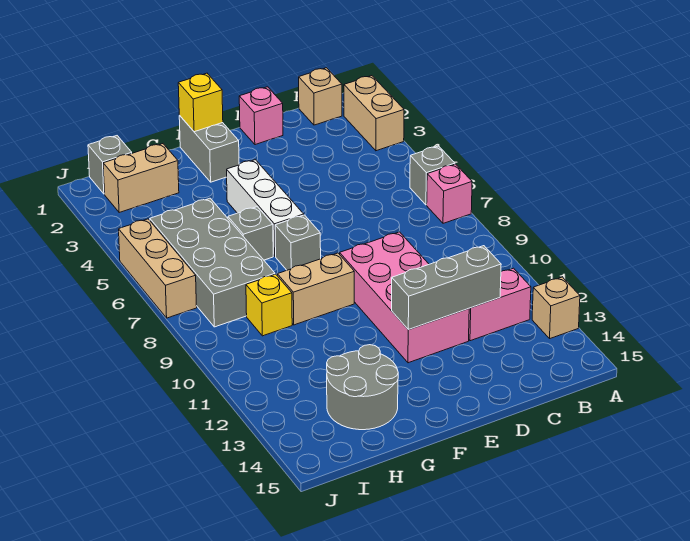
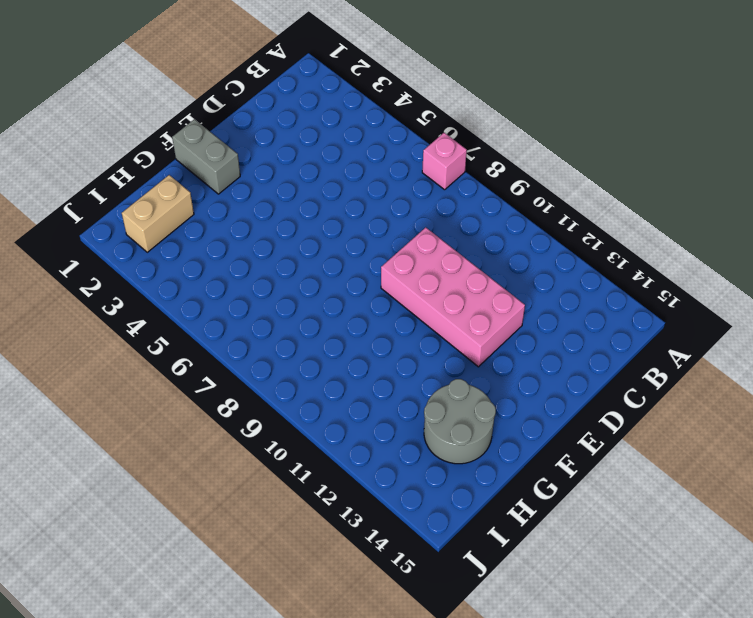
none -> tan brick A2:A3 level 1
none -> grey brick A6 level 1
none -> tan brick A13 level 1

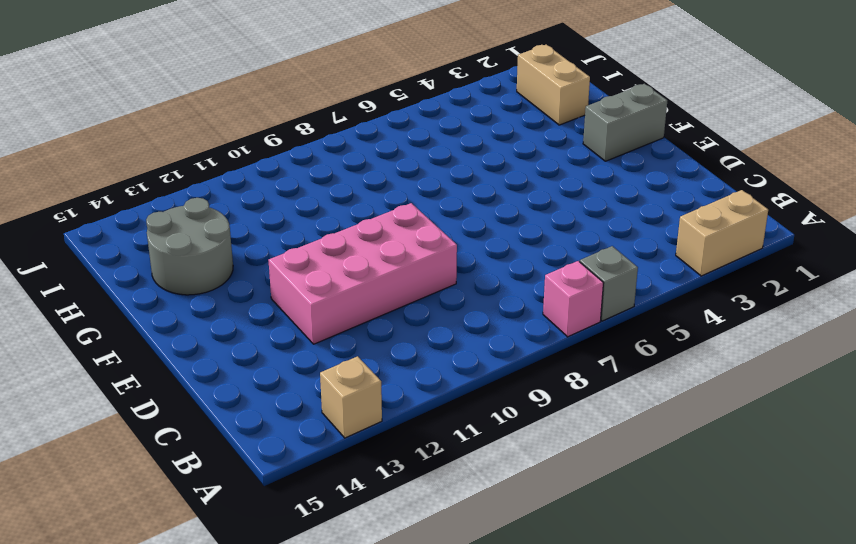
none -> tan brick B1 level 1
none -> pink brick B12:C12 level 1
none -> pink brick D1 level 1

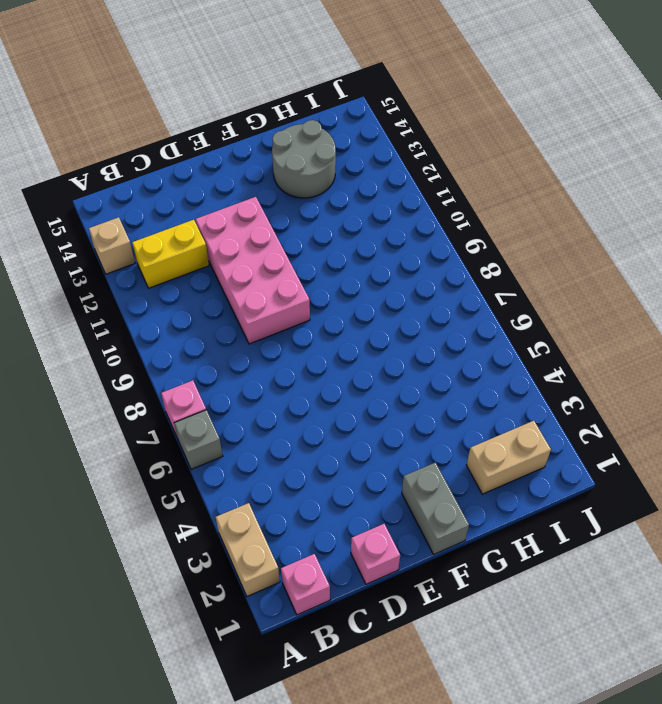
pink brick B1 level 1 -> tan brick B1 level 1
yellow brick B12:C12 level 1 -> pink brick B12:C12 level 1
none -> white brick F4:F6 level 1
none -> grey brick F7 level 1
none -> tan brick F9:G9 level 1

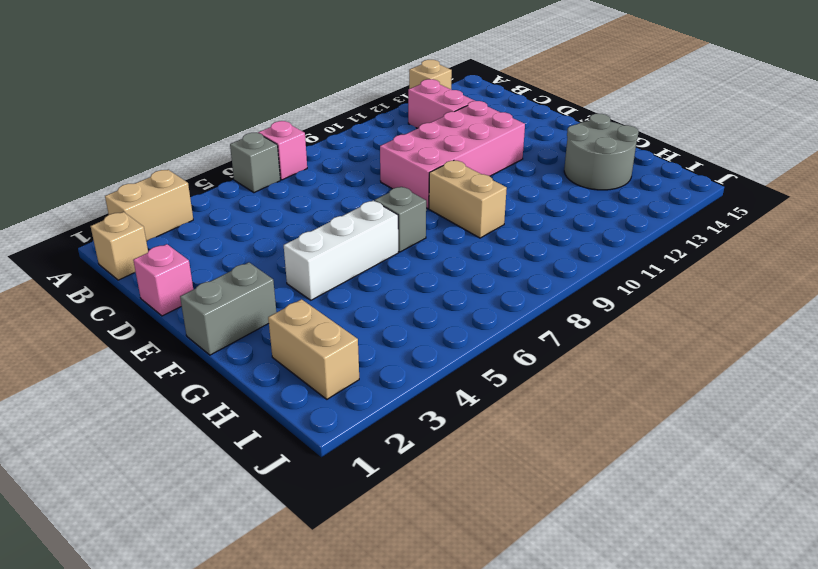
none -> grey brick G6 level 1
none -> grey brick H5:I8 level 1
none -> yellow brick H9 level 1

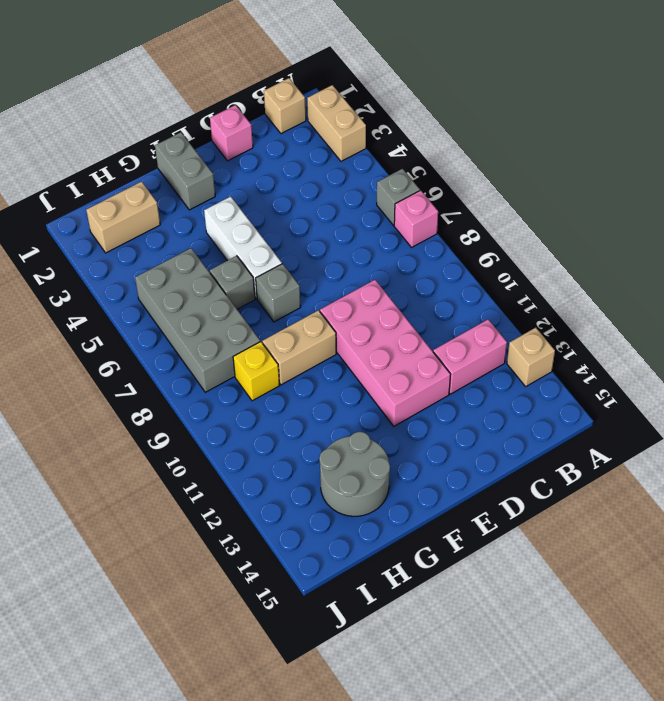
none -> grey brick I1 level 1
none -> tan brick J5:J7 level 1
none -> grey brick C12:E12 level 2

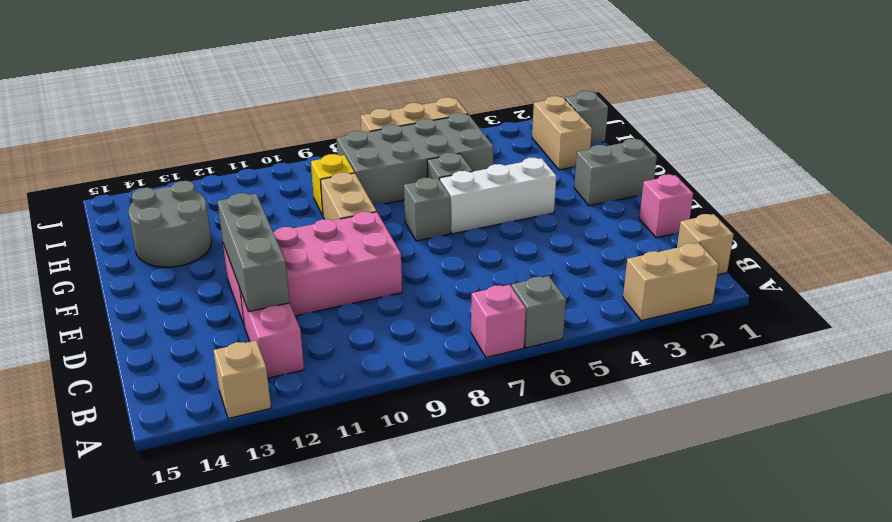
none -> yellow brick F1 level 2

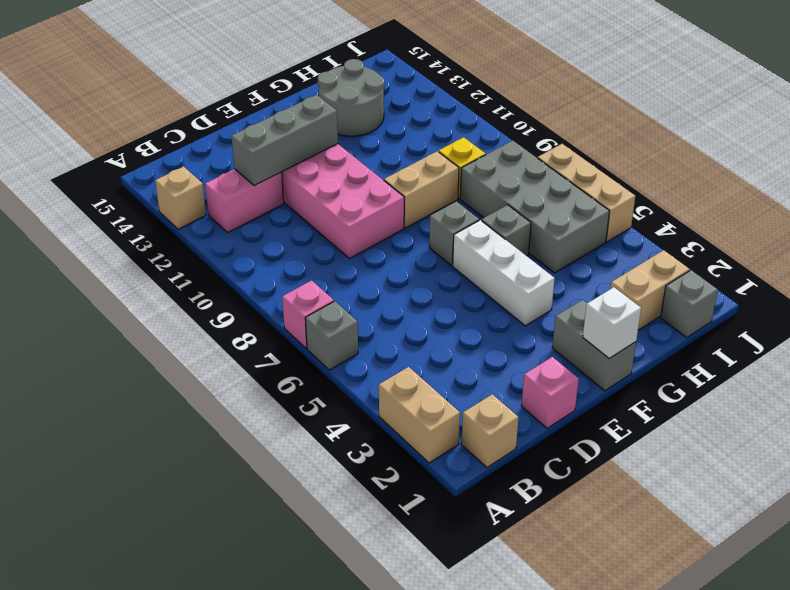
white brick F1 level 2 -> yellow brick F1 level 2

